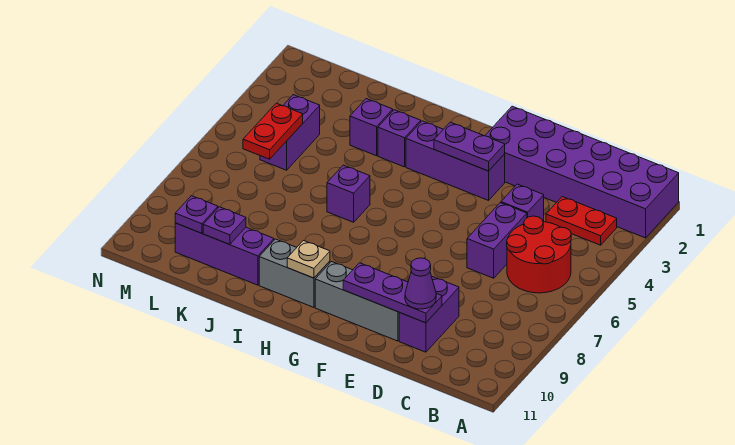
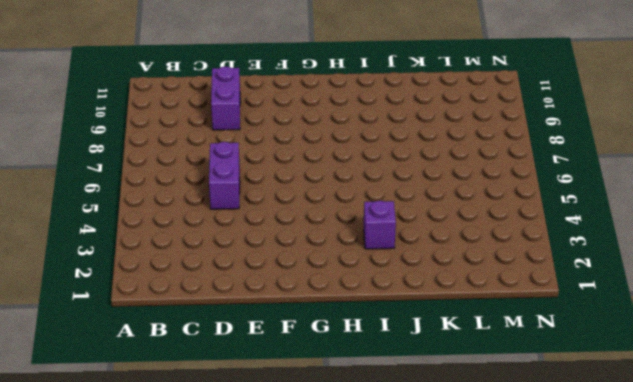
none -> purple brick A1:F2 level 1
none -> red plate B3:C3 level 1
none -> red round brick B5:C6 level 1

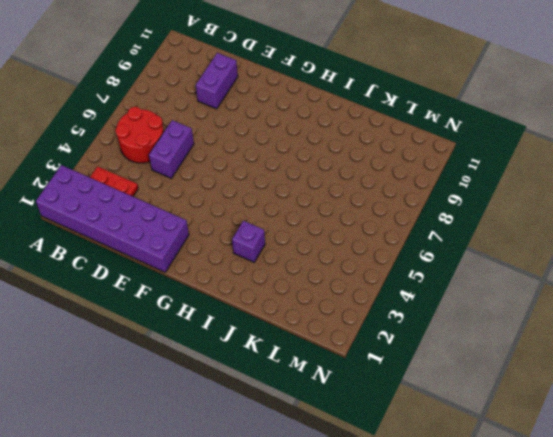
none -> purple brick D4 level 1
none -> grey brick E10:G10 level 1
none -> purple brick F3:H3 level 1

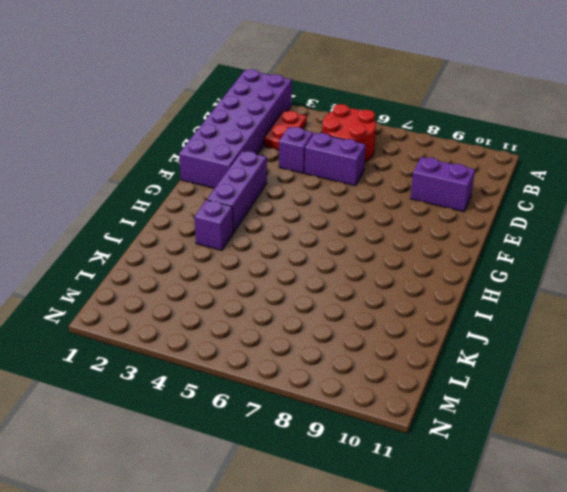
none -> grey brick E10:G10 level 1
none -> grey brick H10:I10 level 1
none -> purple brick I6 level 1

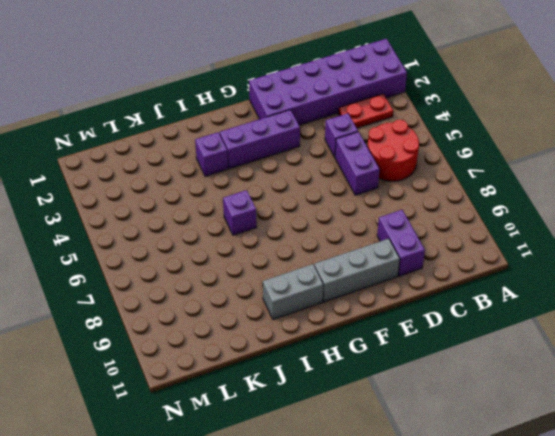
none -> purple brick J3 level 1
none -> purple brick J10:L10 level 1
none -> purple brick L4:L5 level 1

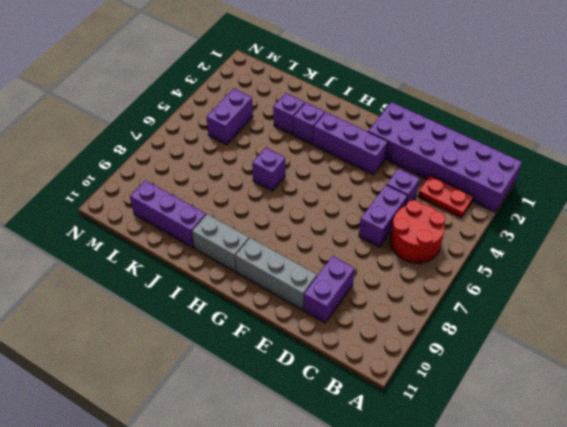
none -> purple plate D10:F10 level 2
none -> purple plate F3:G3 level 2
none -> tan plate H10 level 2

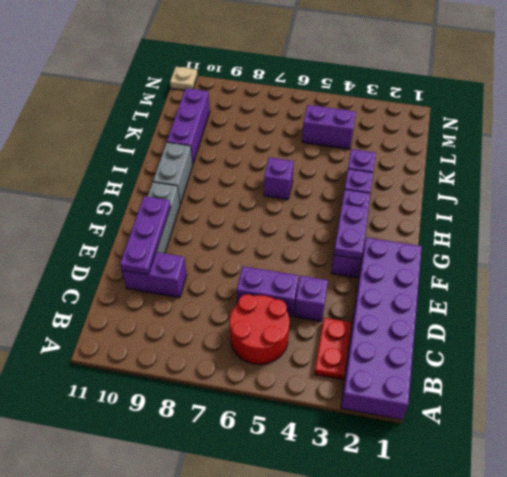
tan plate N11 level 1 -> tan plate H10 level 2
none -> purple plate K10 level 2
none -> red plate L5:L6 level 2
none -> purple plate L10 level 2

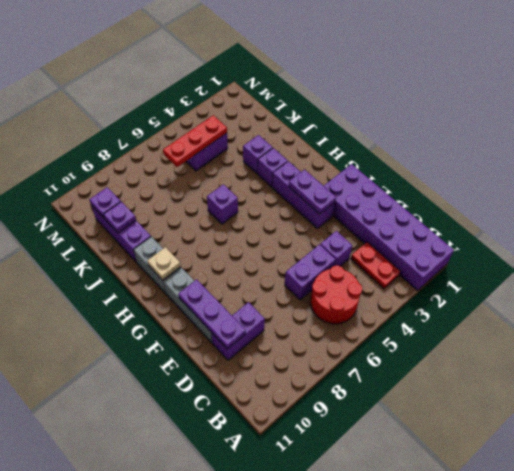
red plate L4:L6 level 2 -> red plate L5:L6 level 2
none -> purple cone D10 level 3

